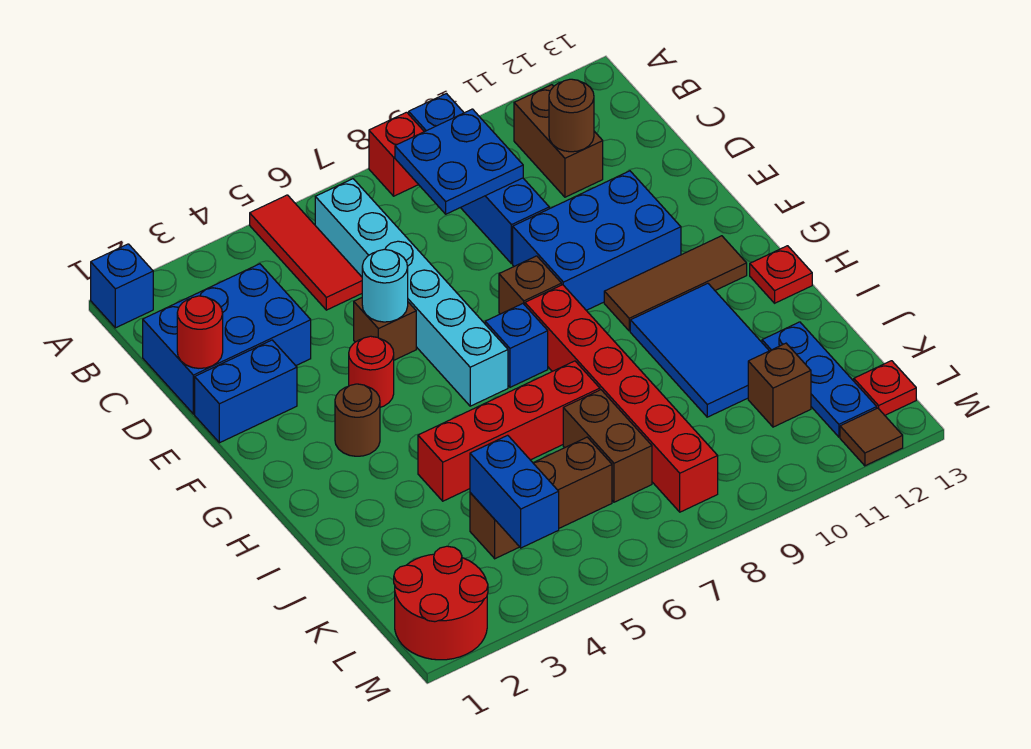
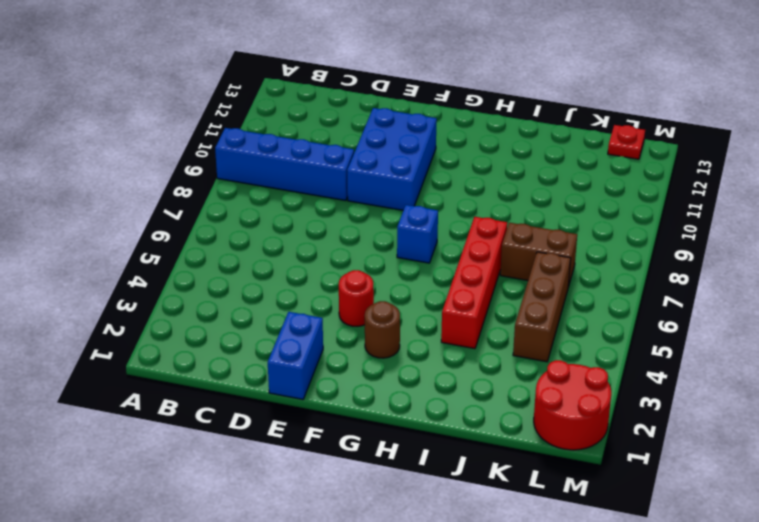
none -> blue brick A1 level 1
none -> red tile A5:C5 level 1
none -> red brick A8 level 1
none -> cyan brick B6:G6 level 1

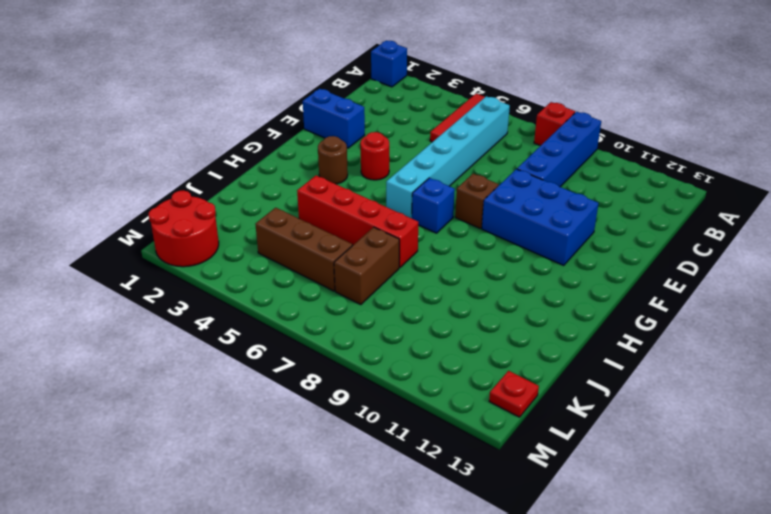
none -> brown brick B11:C11 level 1
none -> blue brick C1:D3 level 1
none -> brown brick E5 level 1
none -> red brick G8:L8 level 1

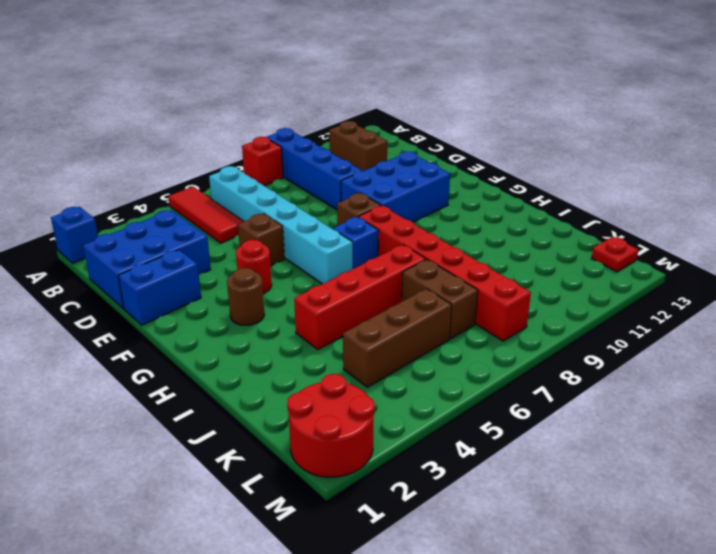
none -> brown tile G10:G12 level 1
none -> blue tile H10:J11 level 1
none -> red plate H13 level 1
none -> blue plate J12:L12 level 1

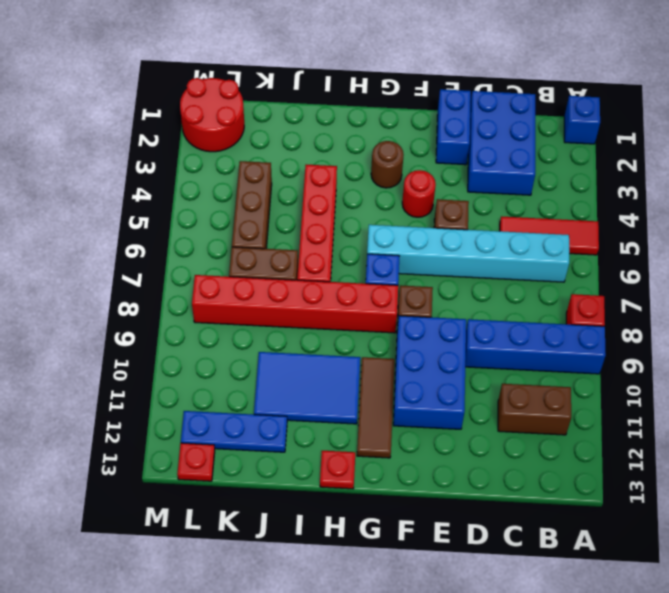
none -> brown brick K11 level 1
none -> brown tile M12 level 1
none -> blue plate B8:C9 level 2
none -> brown round brick C11 level 2

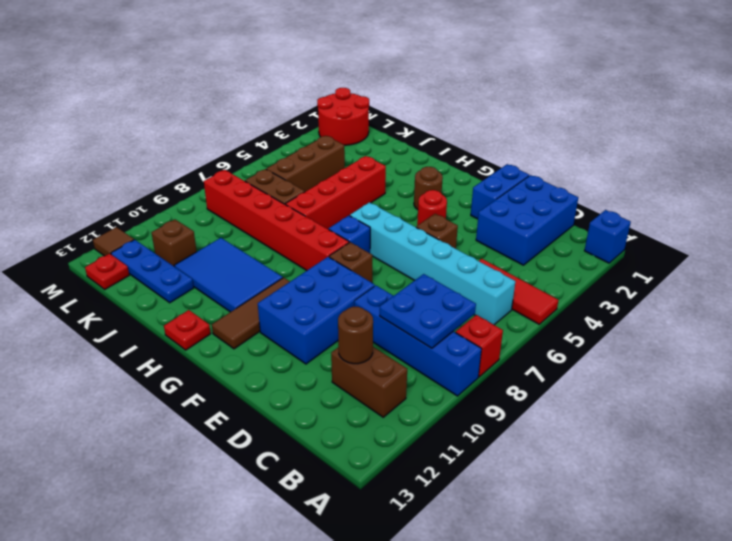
none -> red round brick D1 level 2
none -> cyan round brick E5 level 2
none -> blue brick K4:L4 level 2

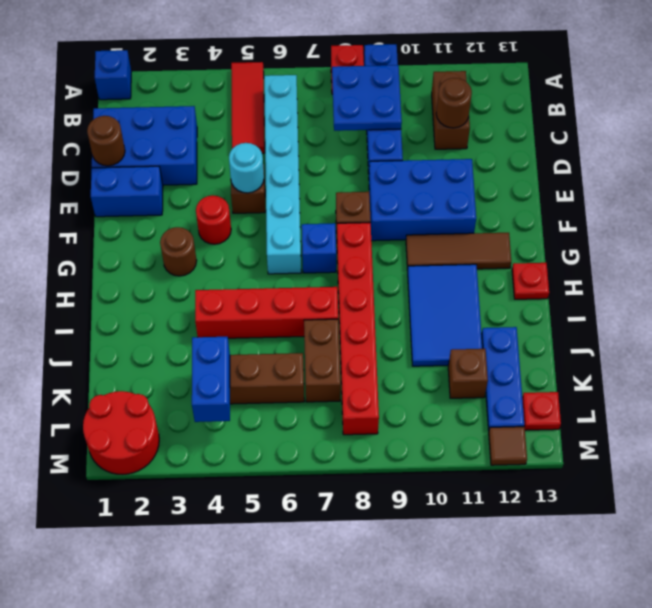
brown round brick D1 level 2 -> red round brick D1 level 2

